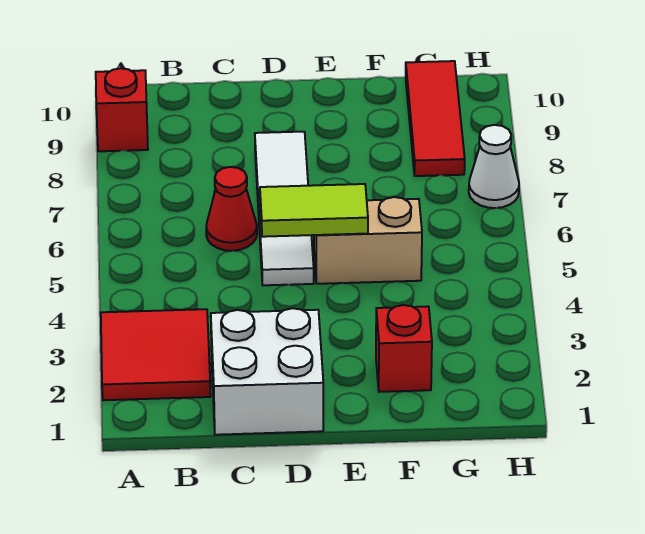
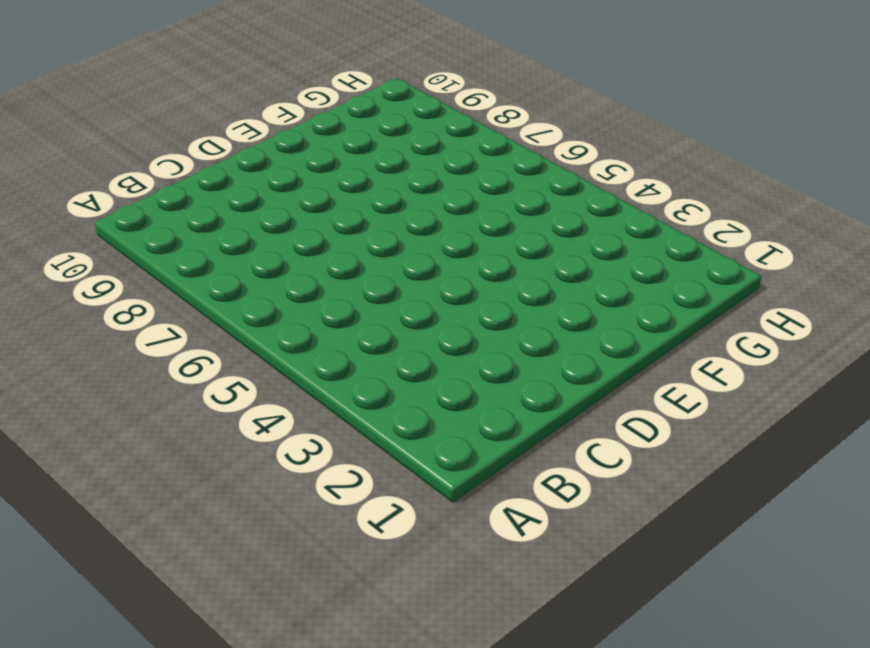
none -> red tile A2:B3 level 1
none -> red brick A9 level 1

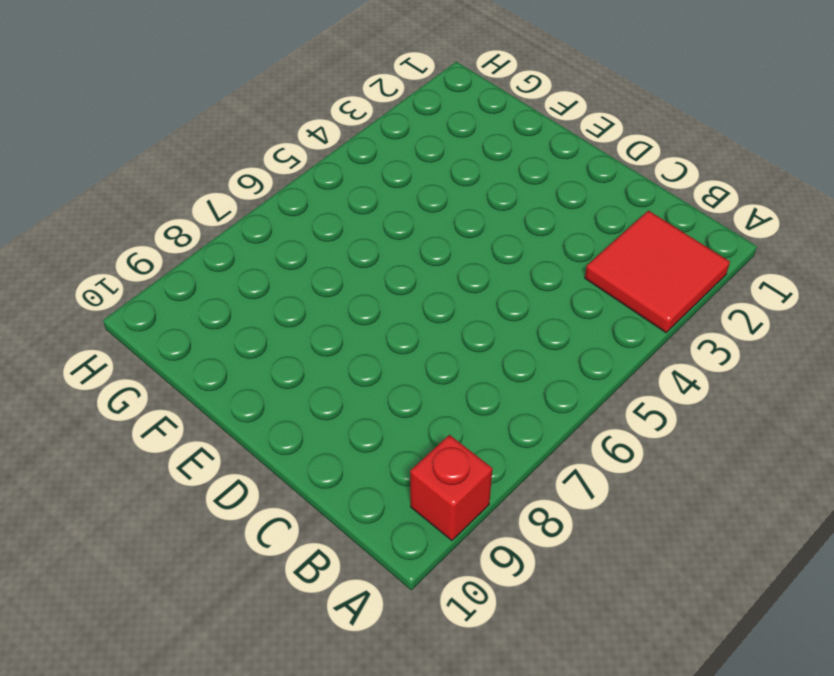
none -> white brick C1:D2 level 1
none -> red cone C6 level 1

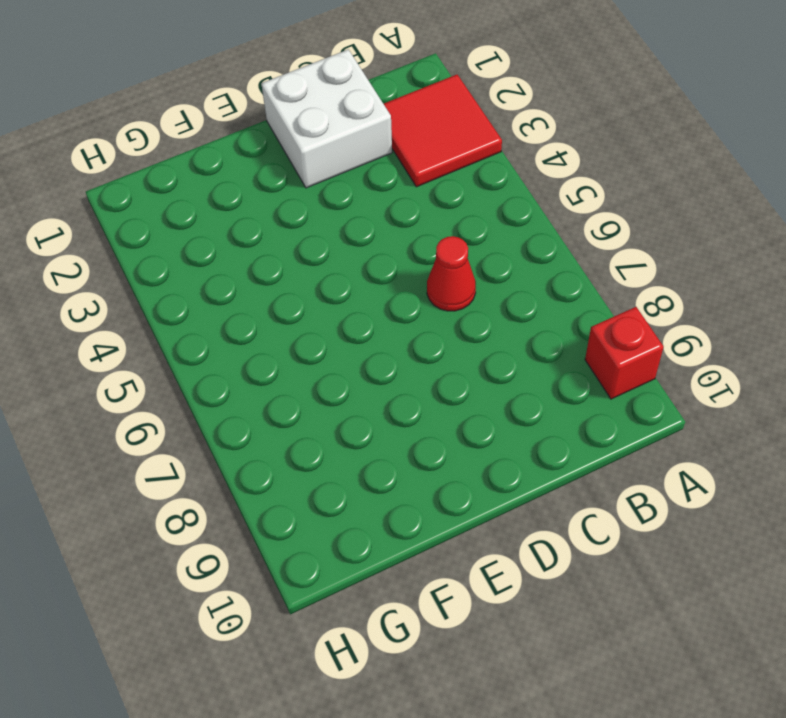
none -> white tile D5:D8 level 1
none -> tan brick E5:F5 level 1

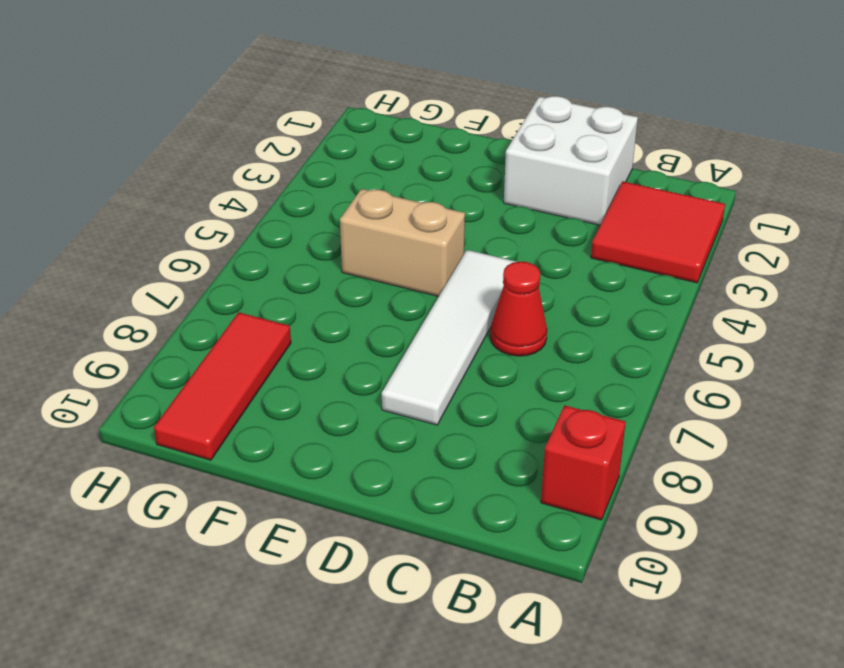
none -> red brick F2 level 1
none -> white cone H7 level 1

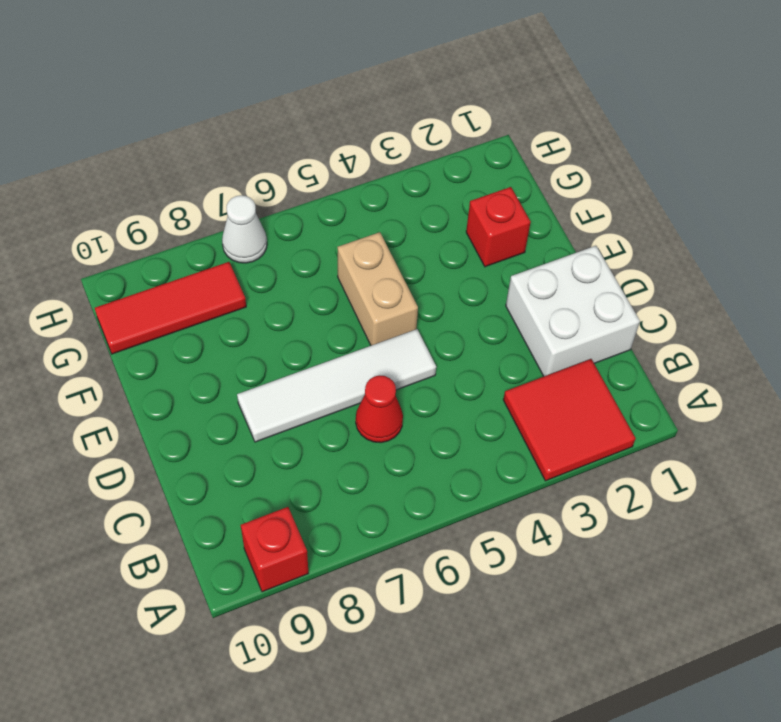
none -> lime tile D5:E5 level 2

